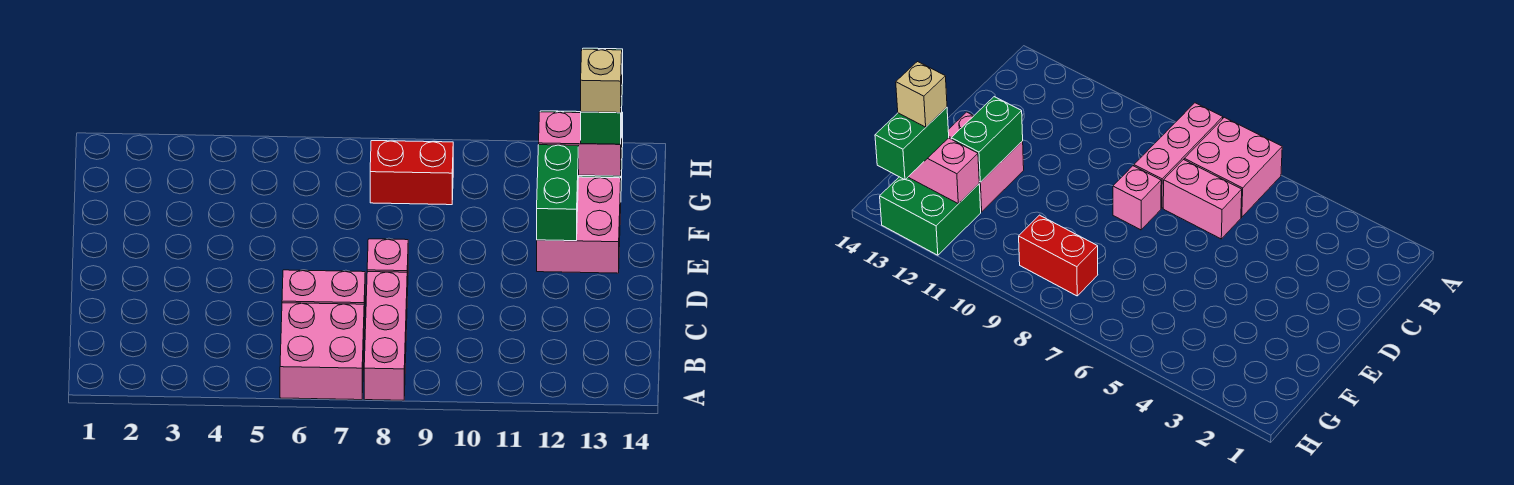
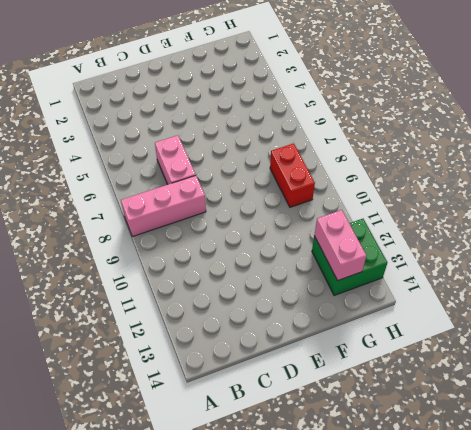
none -> pink brick A6:B7 level 1
none -> pink brick D8 level 1

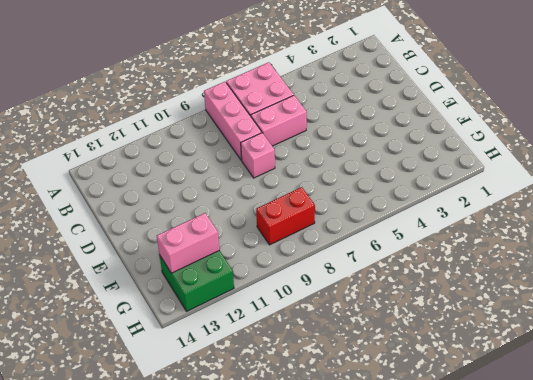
none -> pink brick E12:F13 level 1
none -> green brick E12:F12 level 2

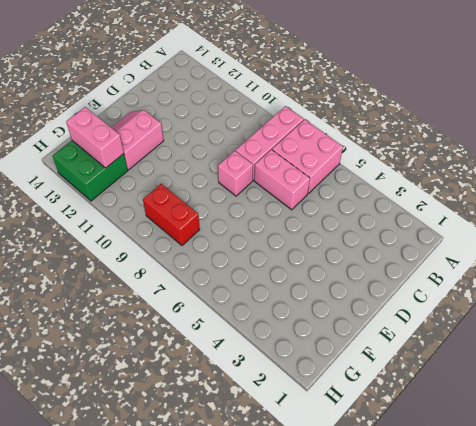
pink slope E12:F13 level 1 top 12 -> pink brick E12:F13 level 1
none -> green brick E12:F12 level 2
none -> green brick G13:H13 level 3

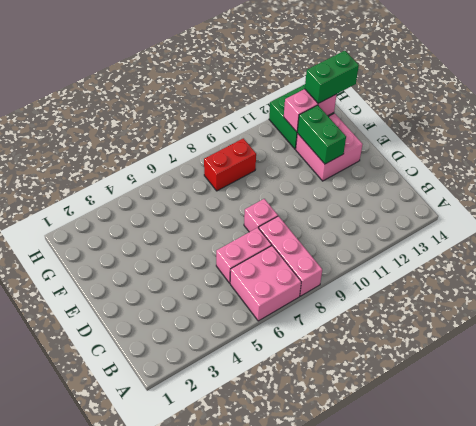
green brick G13:G14 level 3 -> green brick G13:H13 level 3
none -> tan brick G13 level 4

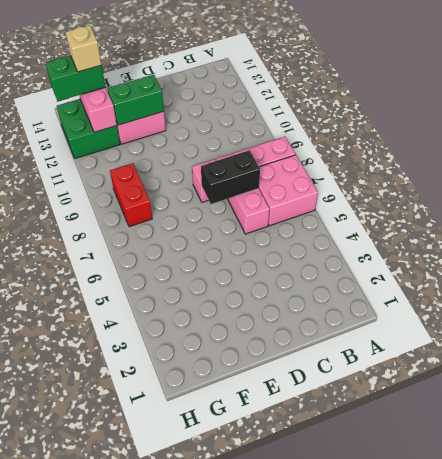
black brick C7:D7 level 2 -> none

